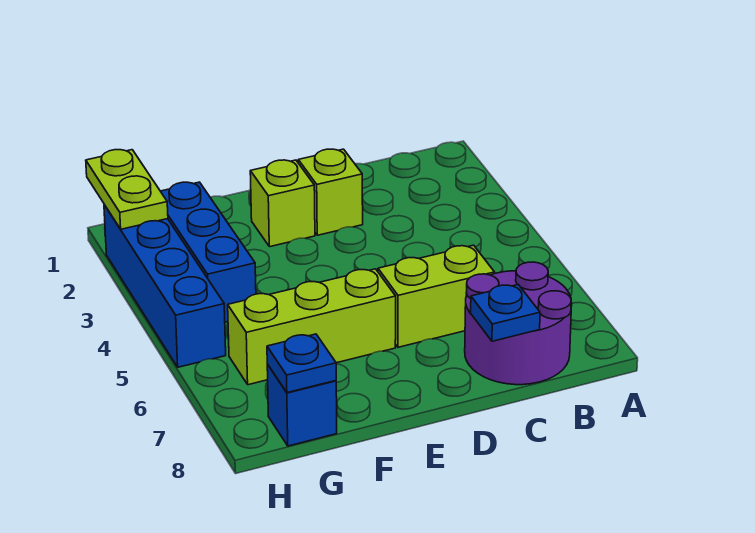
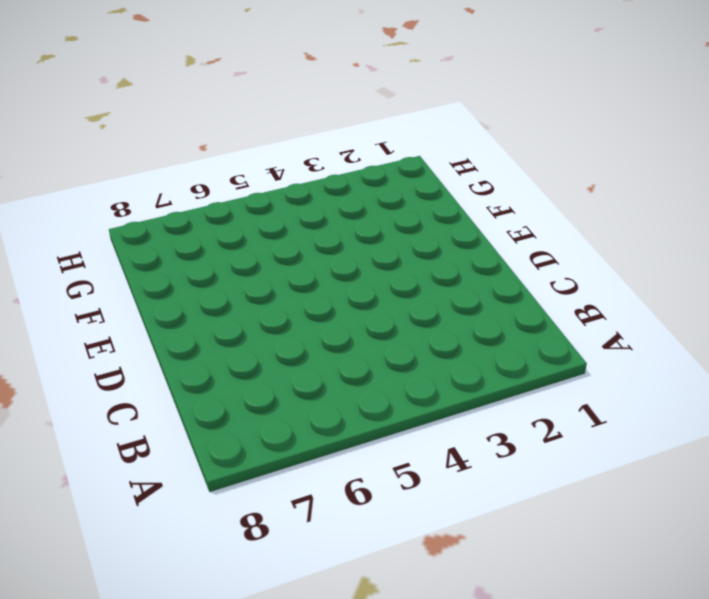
none -> purple round brick B7:C8 level 1
none -> lime brick C6:D6 level 1

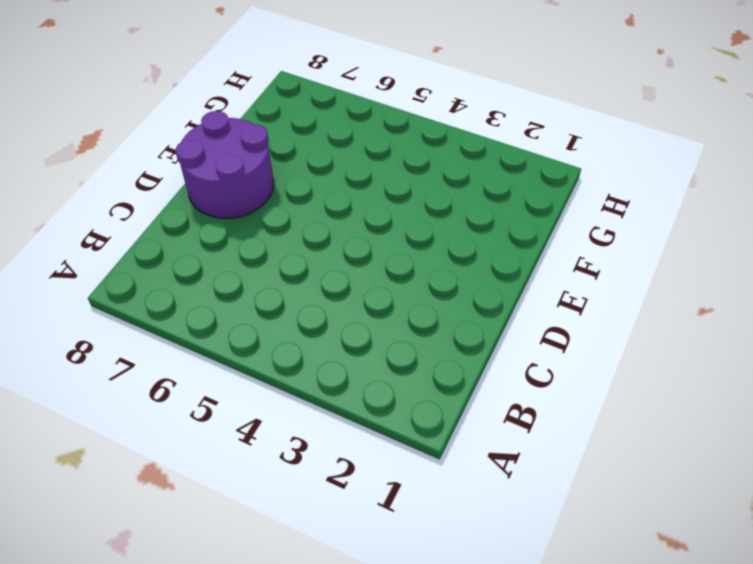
purple round brick D7:E8 level 1 -> purple round brick B7:C8 level 1
none -> lime brick C6:D6 level 1
none -> lime brick D2 level 1

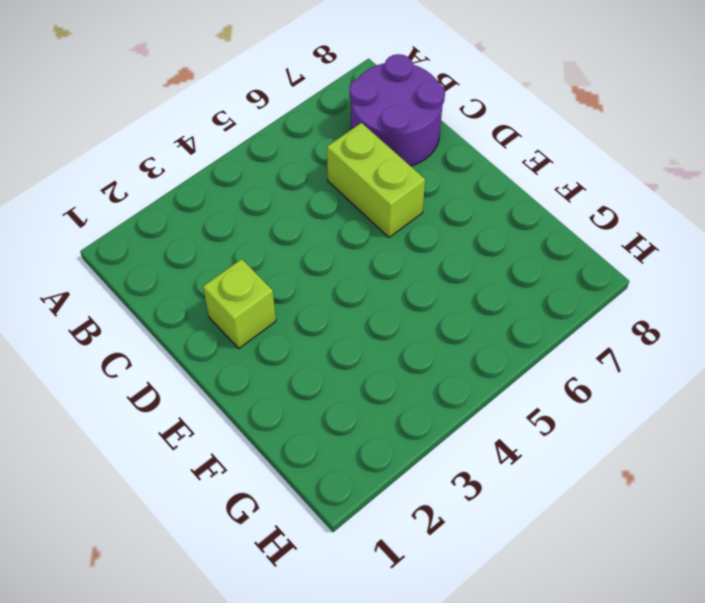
none -> lime brick E2 level 1
none -> lime brick E6:G6 level 1

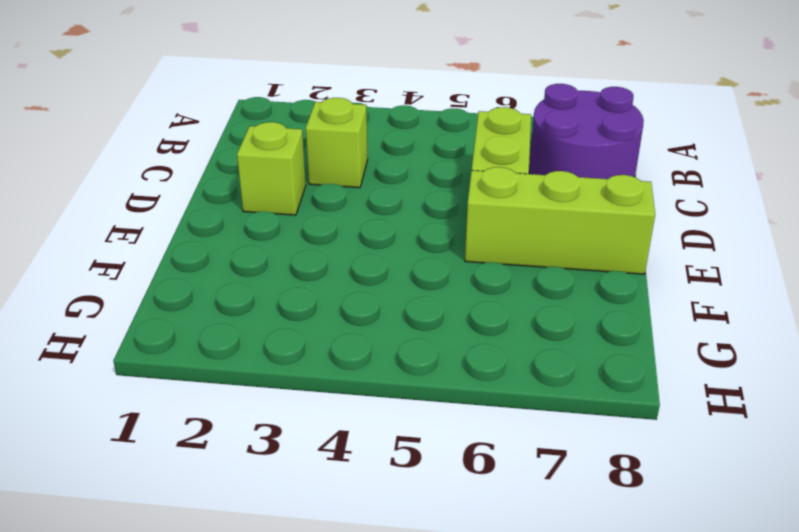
lime brick C3 level 1 -> lime brick E2 level 1
lime brick E6:E8 level 1 -> lime brick E6:G6 level 1
none -> blue brick G2:G4 level 1
none -> blue brick G8 level 1

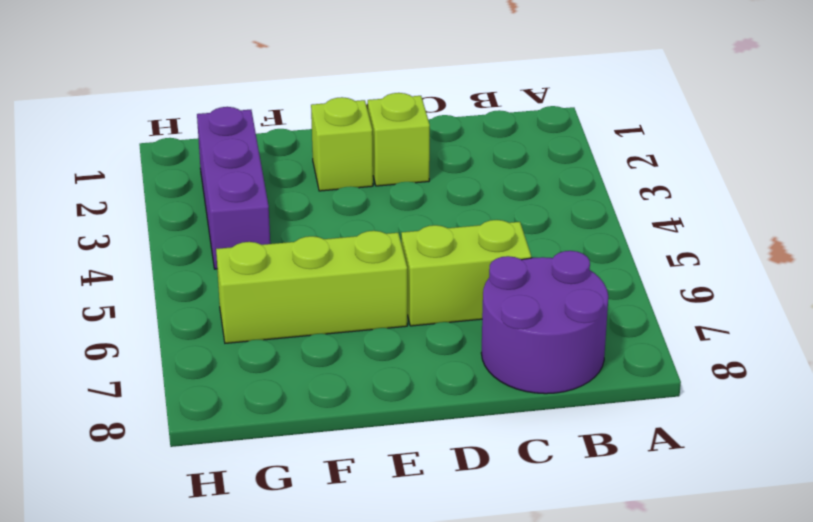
purple brick G2:G4 level 1 -> blue brick G2:G4 level 1
none -> blue brick G8 level 1
none -> blue brick H2:H5 level 1

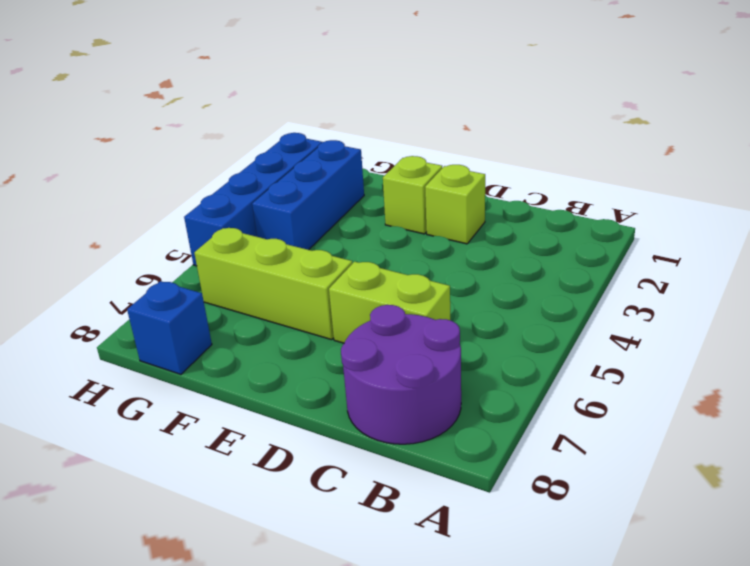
none -> blue plate C8 level 2
none -> blue plate G8 level 2

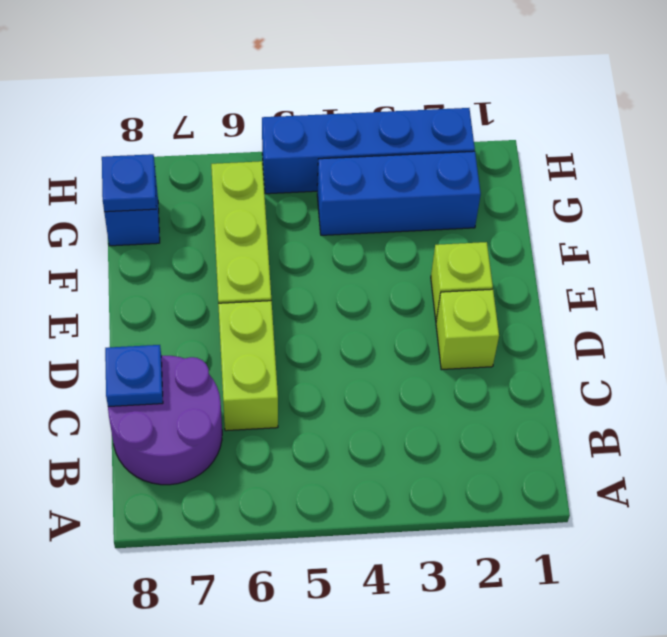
none -> lime plate H1:H2 level 2

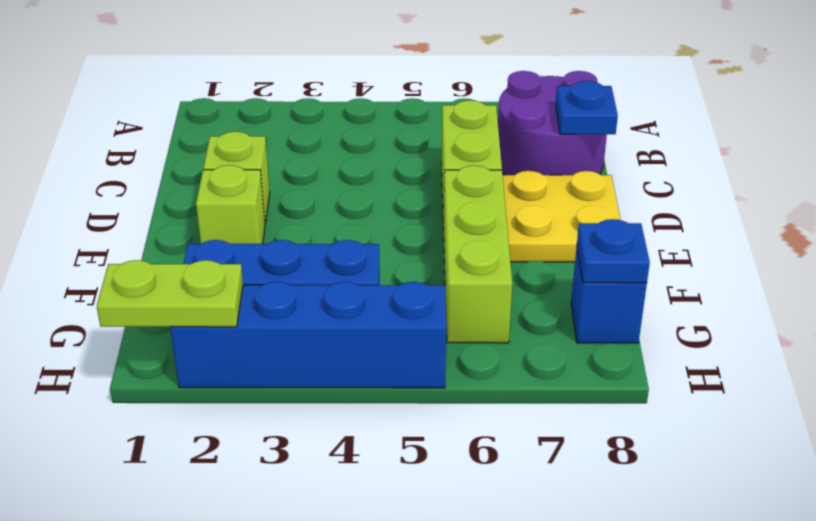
yellow plate D7:E8 level 1 -> none

